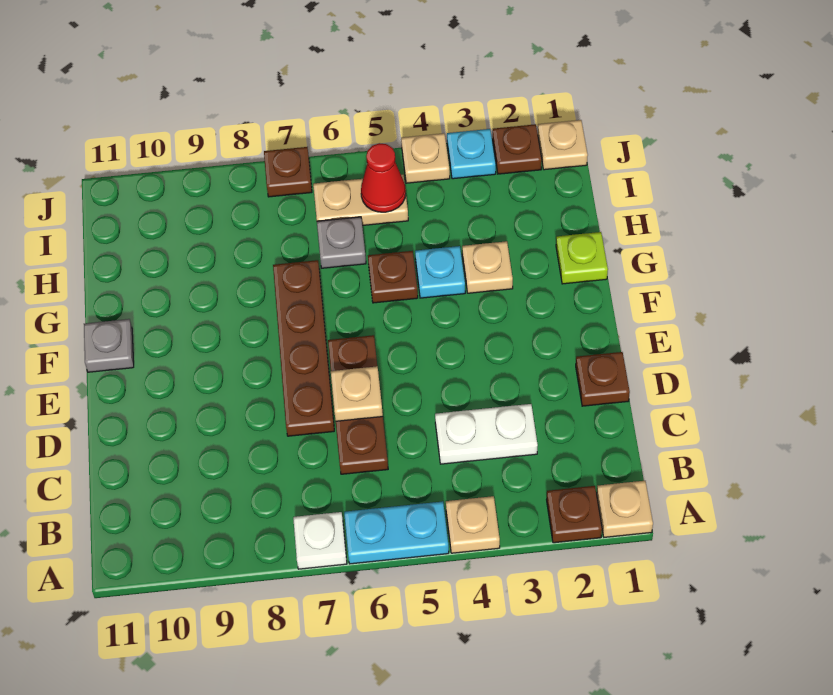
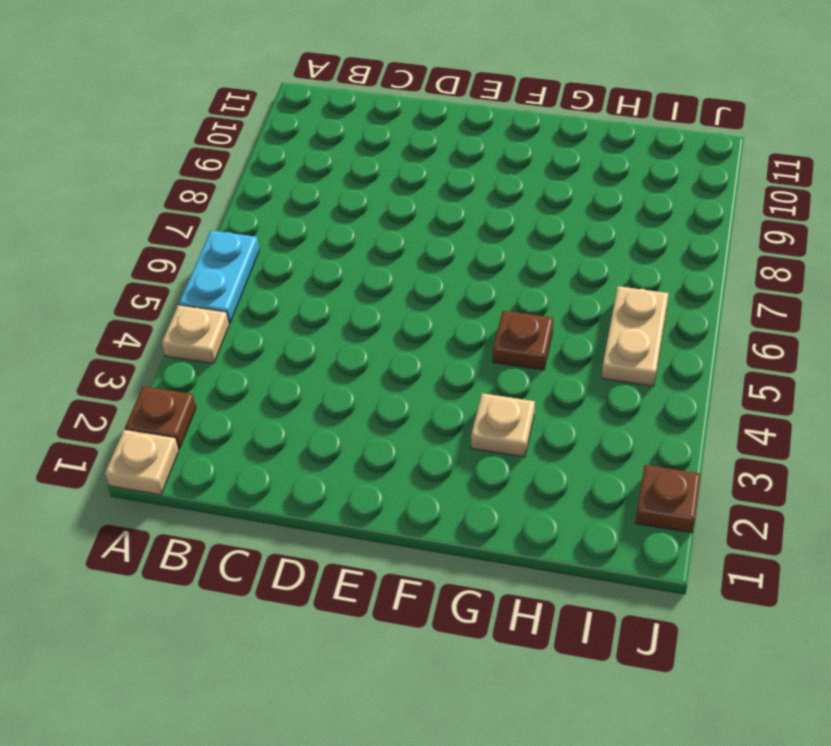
none -> white plate A7 level 1
none -> white plate C3:C4 level 1
none -> brown plate C6:E6 level 1

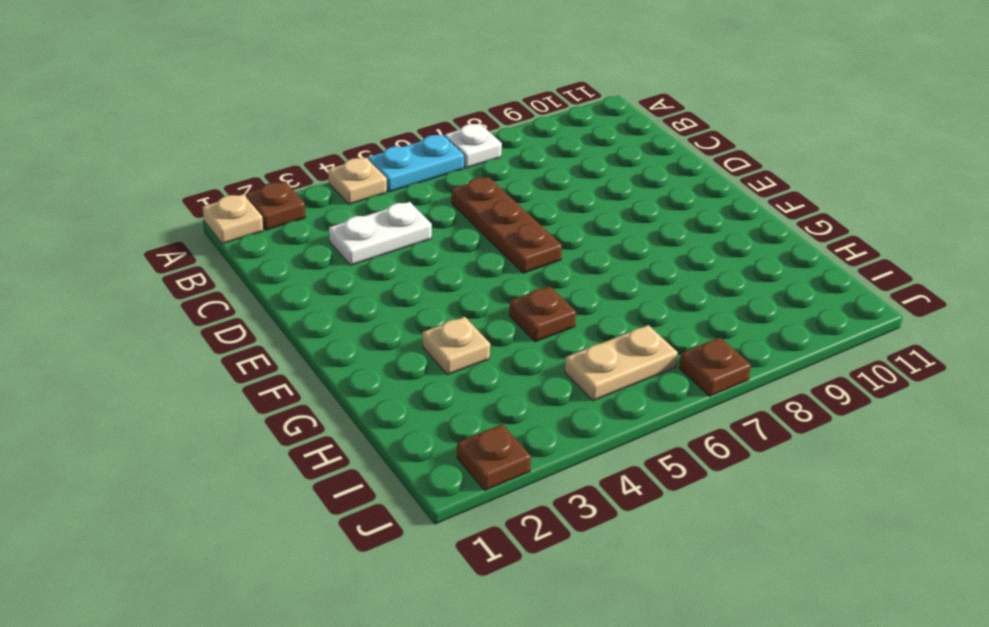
none -> brown plate D1 level 1
none -> brown plate D7:G7 level 1
none -> grey plate F11 level 1

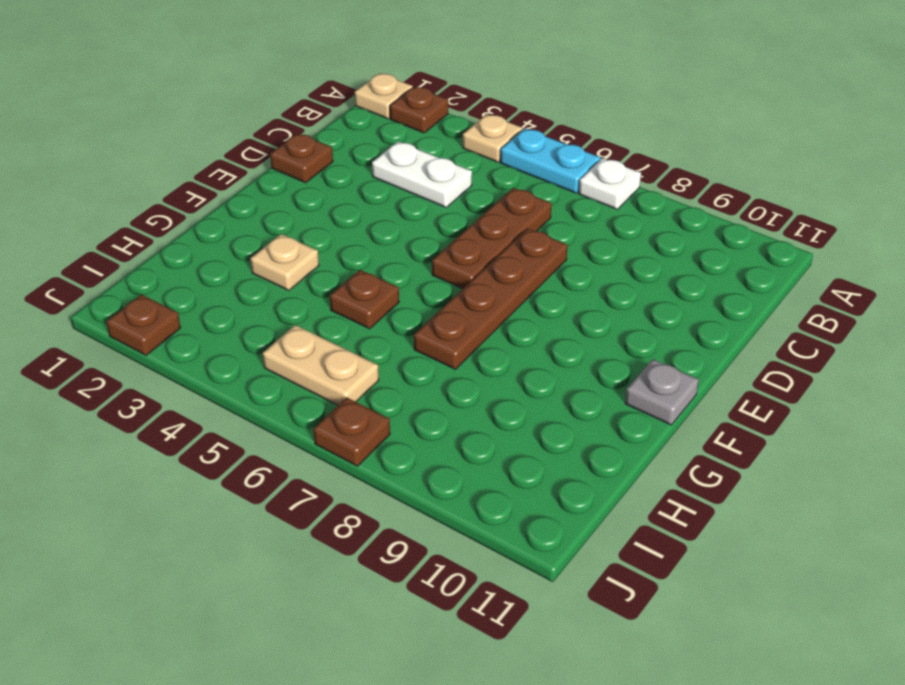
none -> lime plate G1 level 1
none -> cyan plate G4 level 1
none -> grey plate H6 level 1

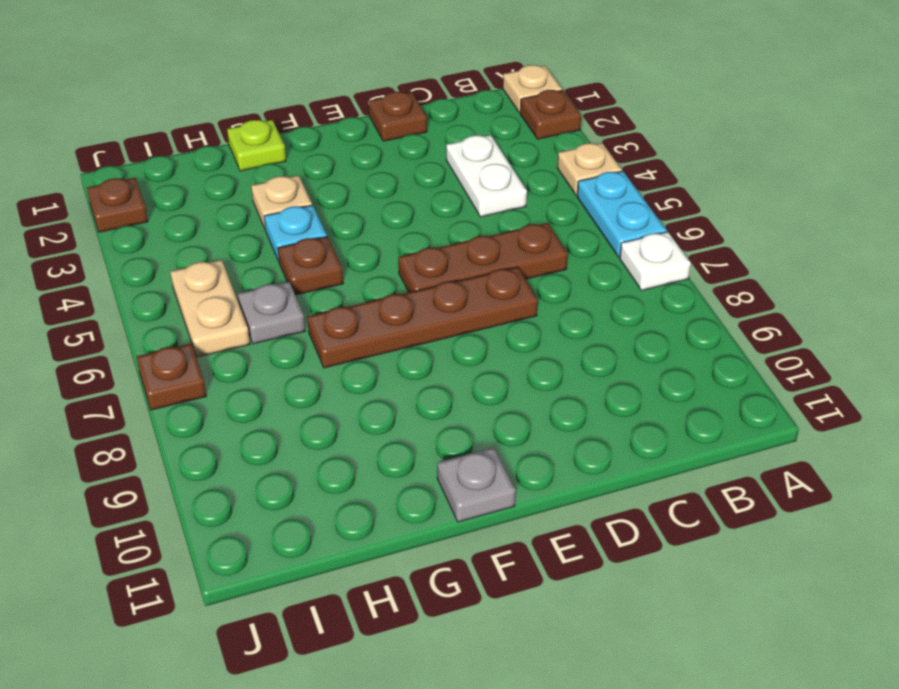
none -> tan plate J1 level 1
none -> cyan plate J3 level 1
none -> tan plate J4 level 1

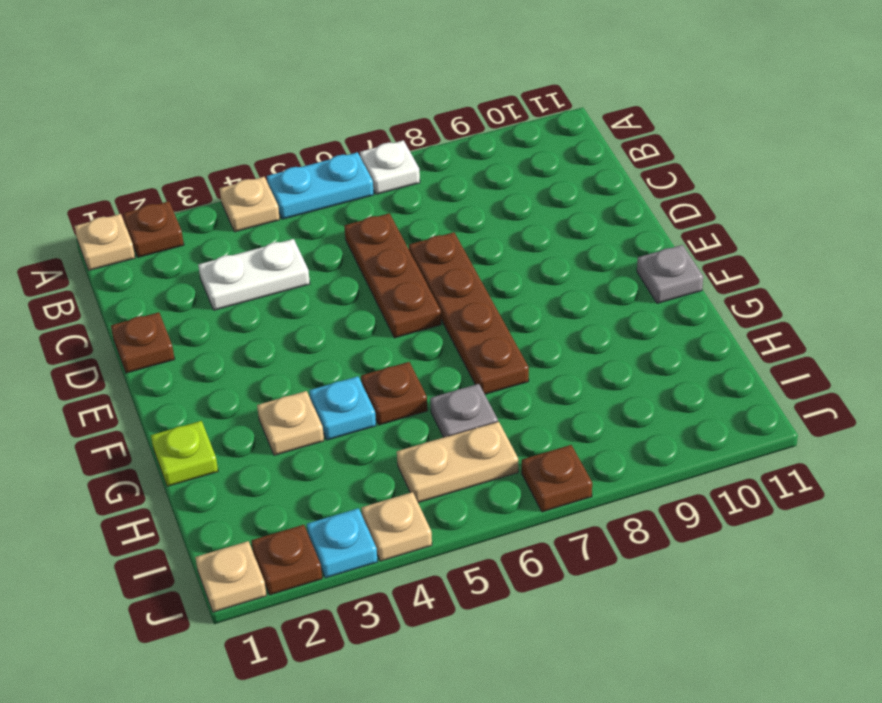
none -> tan plate D6 level 2
none -> red cone I5 level 2

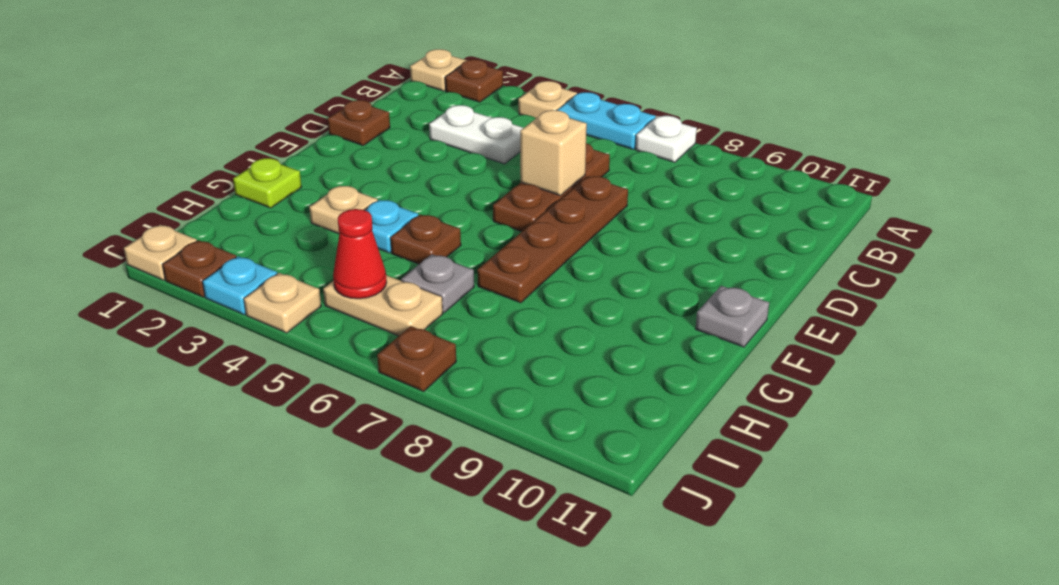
tan brick D6 level 2 -> tan plate D6 level 2

